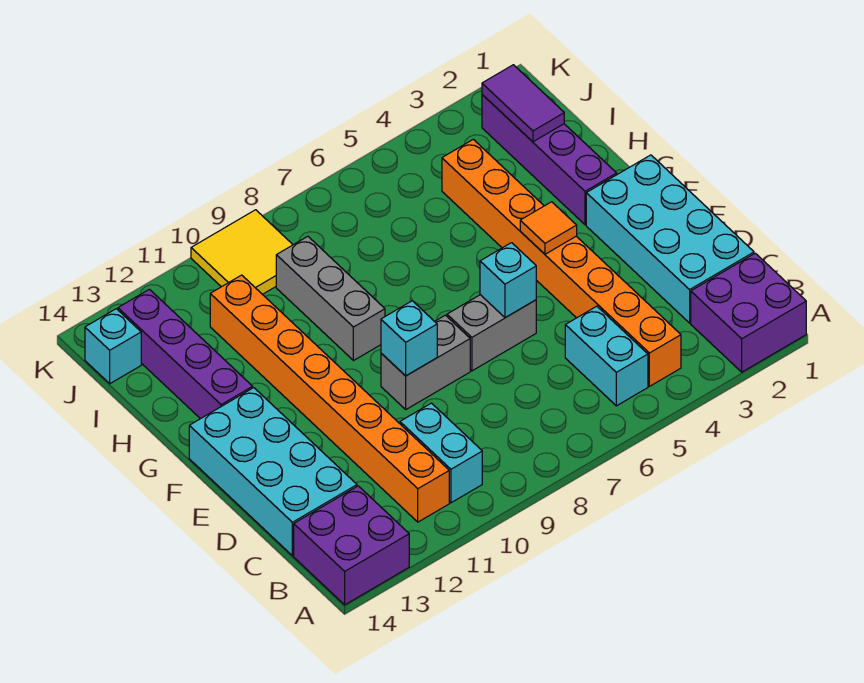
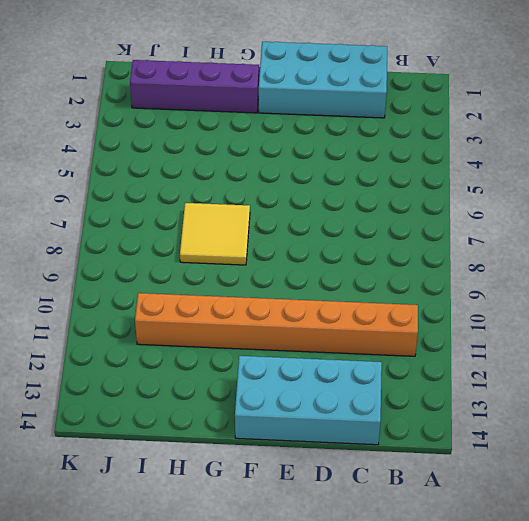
yellow tile G7:H8 level 1 -> yellow tile J9:K10 level 1
none -> purple brick A1:B2 level 1
none -> purple brick A13:B14 level 1
none -> orange brick B4:I4 level 1

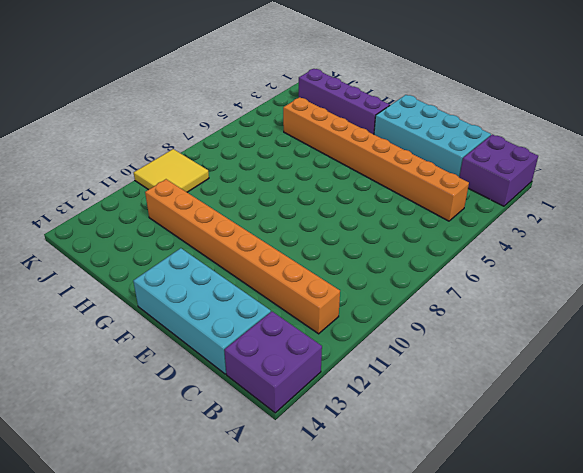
none -> cyan brick B5:C5 level 1
none -> cyan brick B10:C10 level 1
none -> grey brick E6:E7 level 1

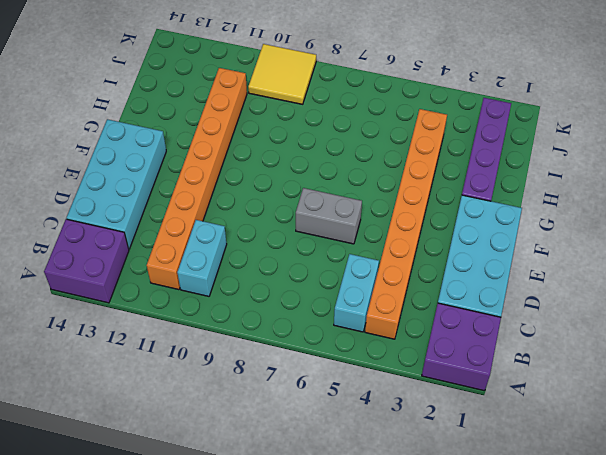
none -> grey brick E8:E9 level 1
none -> grey brick G9:I9 level 1
none -> purple brick G13:J13 level 1

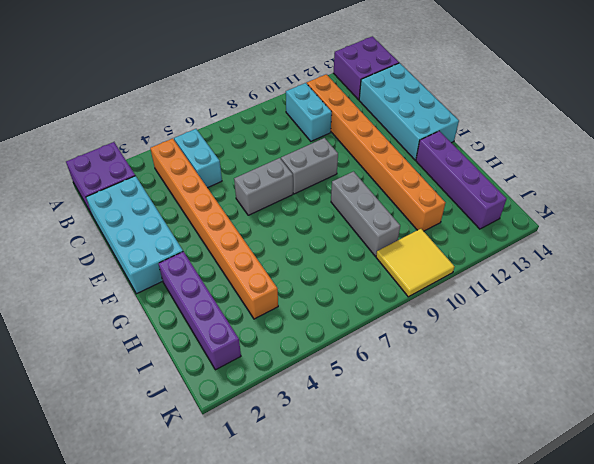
none -> cyan brick J14 level 1
none -> cyan brick E6 level 2
none -> cyan brick E9 level 2

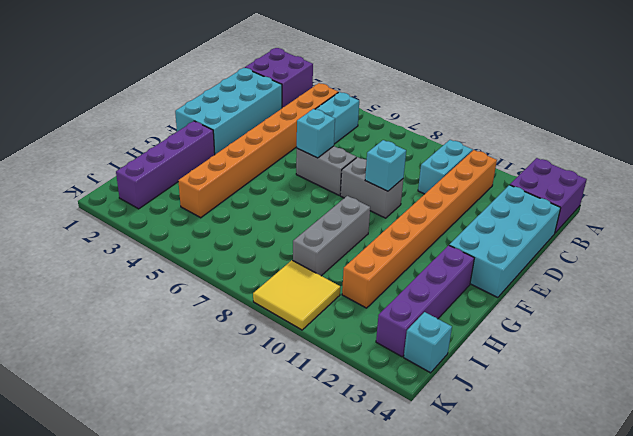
none -> orange tile F4 level 2
none -> purple tile I2:J2 level 2

